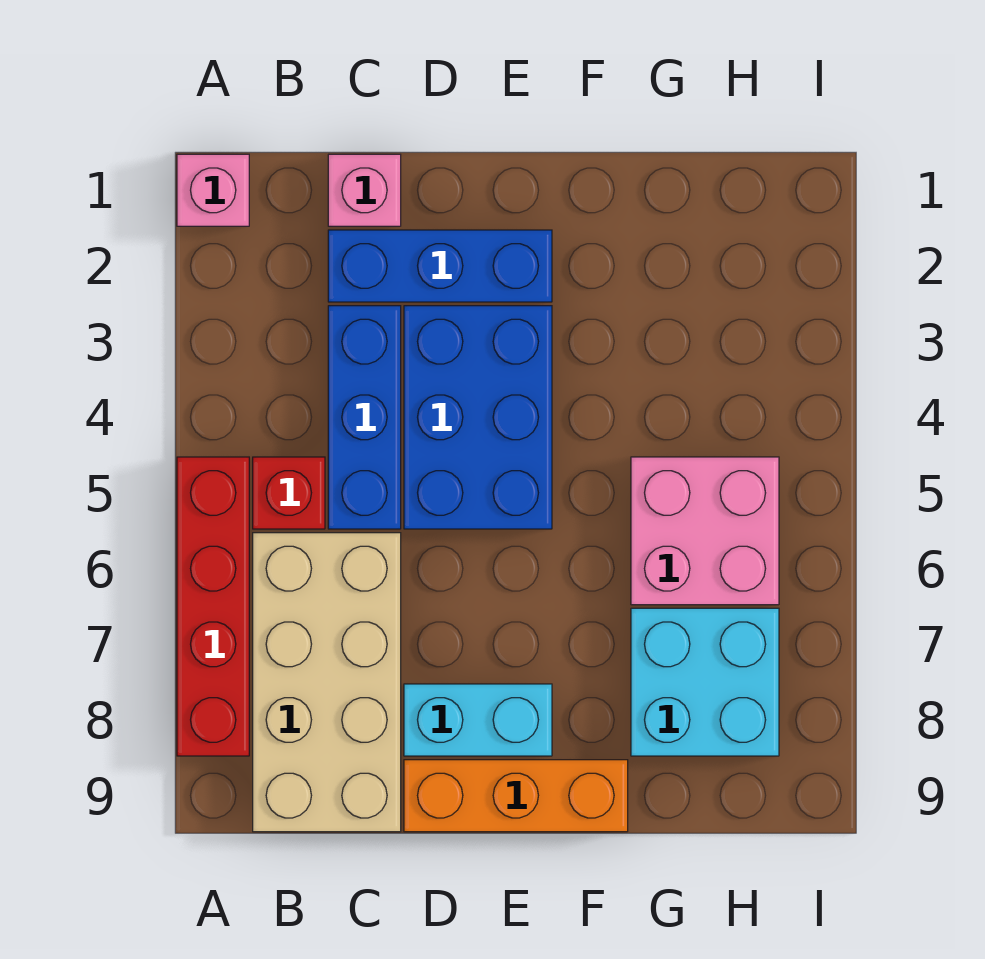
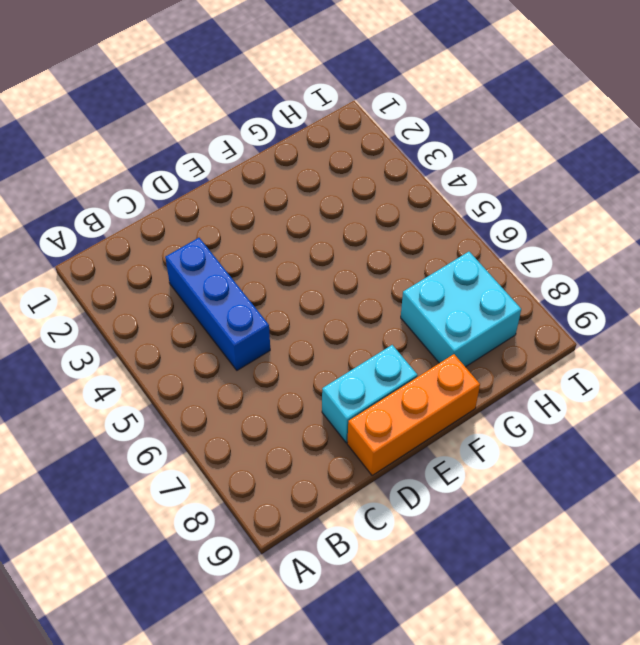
none -> pink brick A1 level 1
none -> red brick A5:A8 level 1
none -> red brick B5 level 1

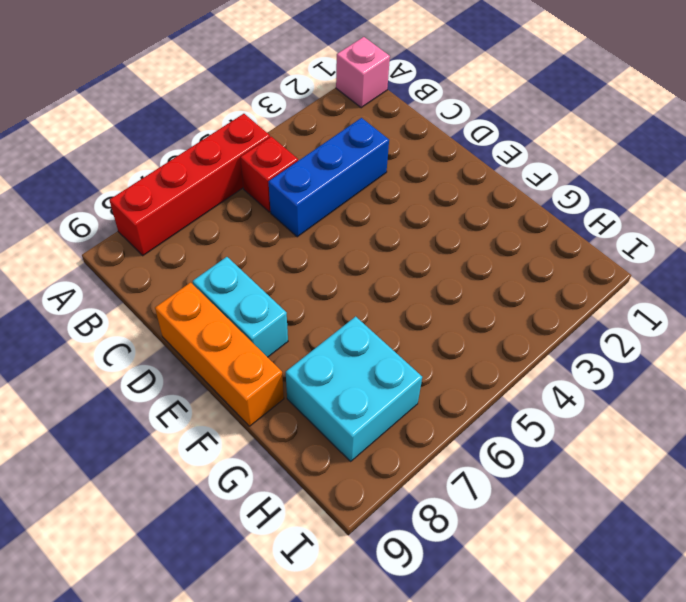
none -> tan brick B6:C9 level 1
none -> pink brick C1 level 1
none -> blue brick C2:E2 level 1

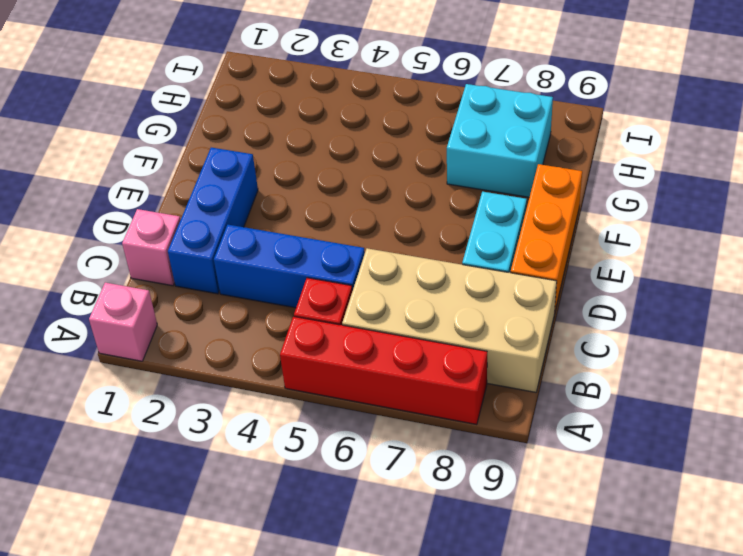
none -> blue brick D3:E5 level 1
none -> pink brick G5:H6 level 1

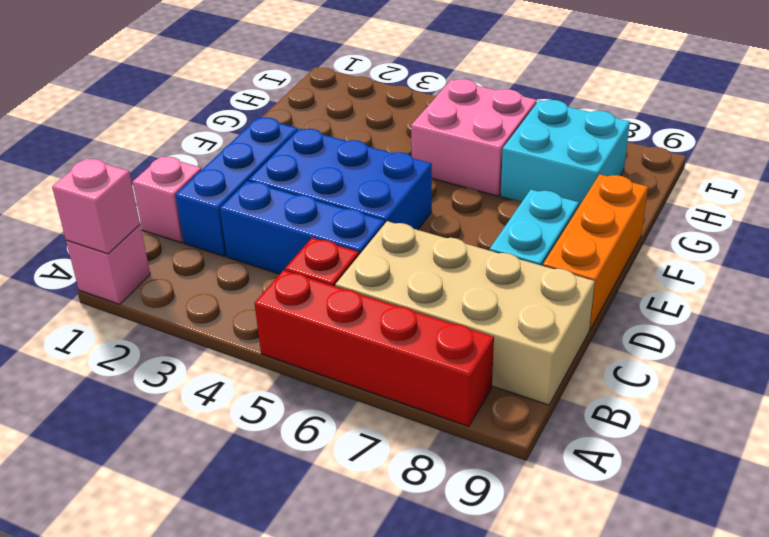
pink brick A1 level 2 -> none

